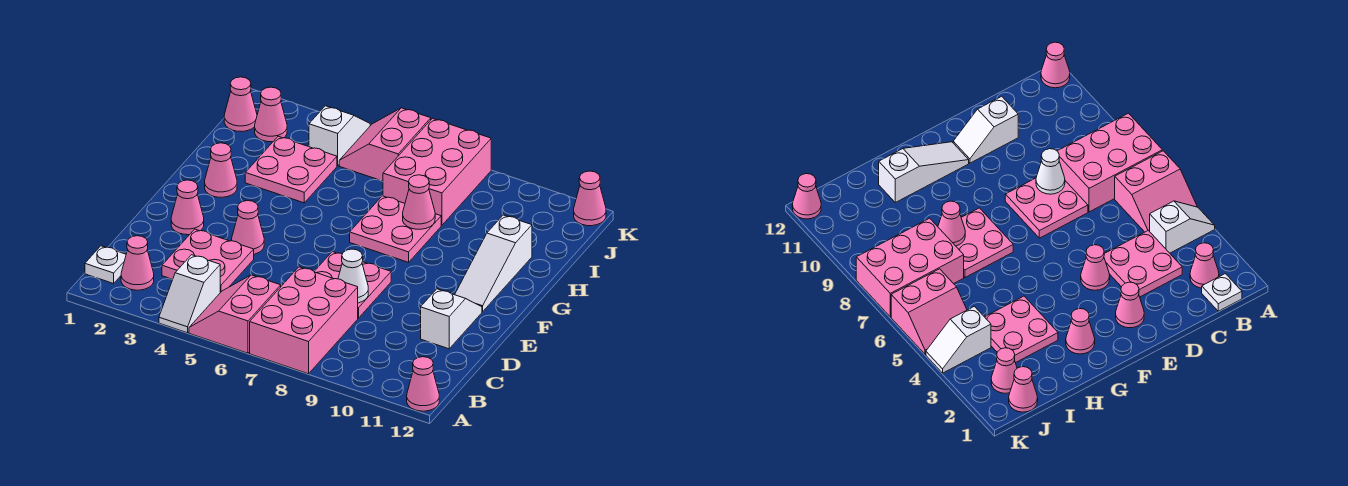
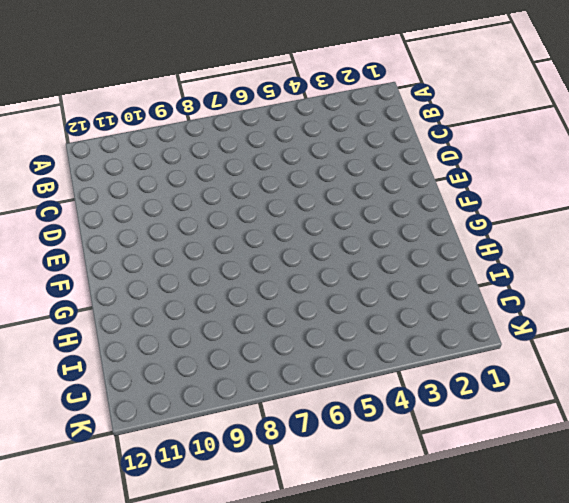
none -> white slope A4:B4 level 1 top B
none -> pink slope A5:B6 level 1 top 6
none -> pink brick A7:C8 level 1

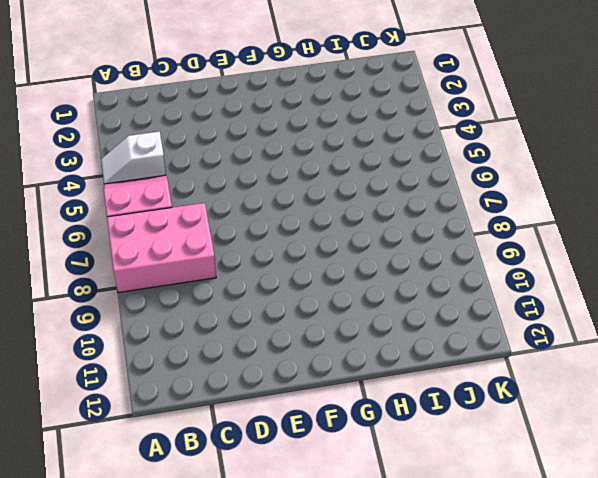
none -> pink cone A12 level 1
none -> white plate B1 level 1
none -> pink cone B2 level 1

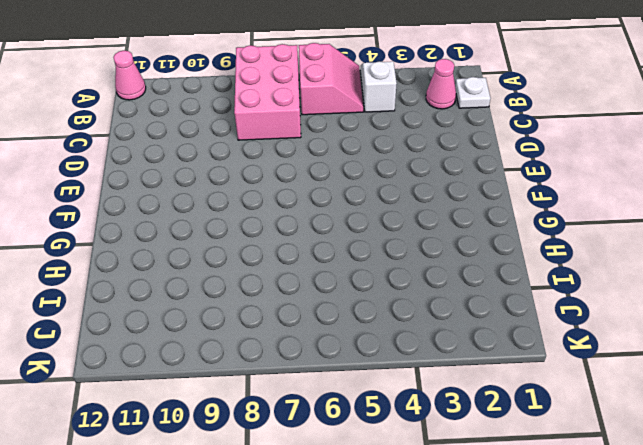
none -> pink plate C3:D4 level 1
none -> pink plate D7:E8 level 1
none -> white slope D11:E11 level 1 top D

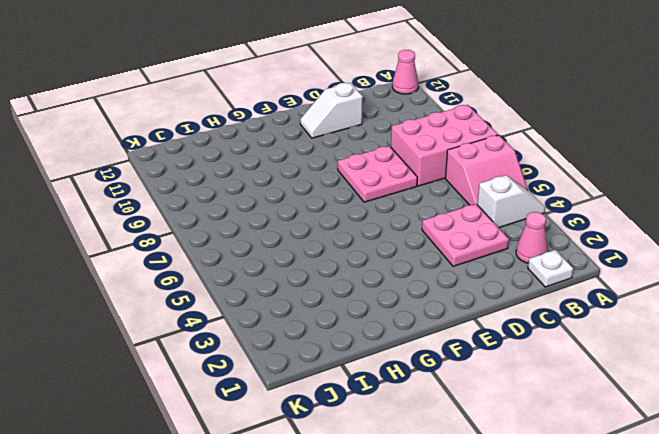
none -> pink cone E2 level 1
none -> pink cone E4 level 1
none -> white slope F11:H11 level 1 top H

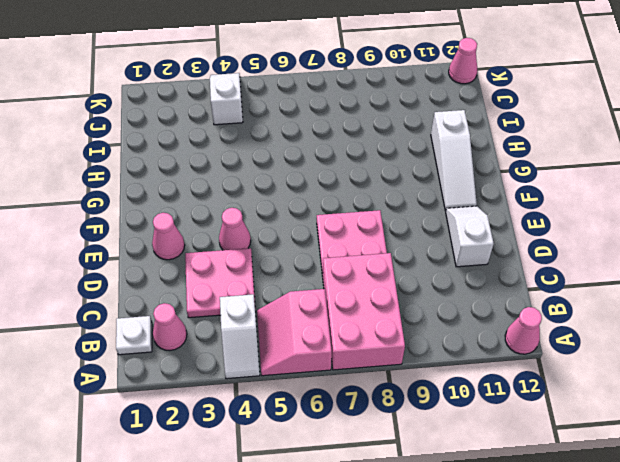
none -> pink cone G2 level 1
none -> pink plate G7:H8 level 1
none -> pink plate H3:I4 level 1

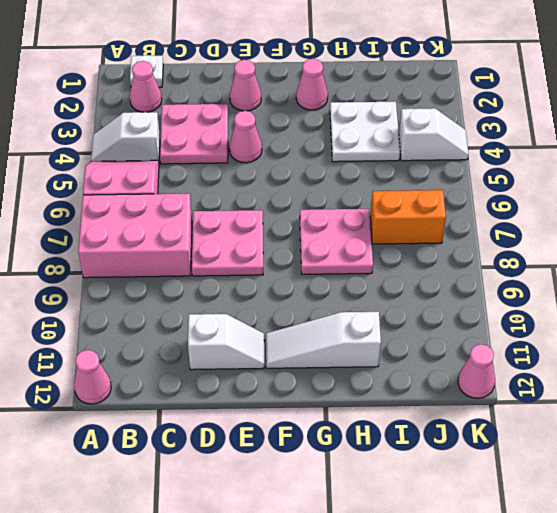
white plate H3:I4 level 1 -> pink plate H3:I4 level 1
orange brick I7:J7 level 1 -> pink brick I7:K8 level 1
none -> pink cone J1 level 1
none -> pink cone J2 level 1
none -> pink slope J5:K6 level 1 top 6

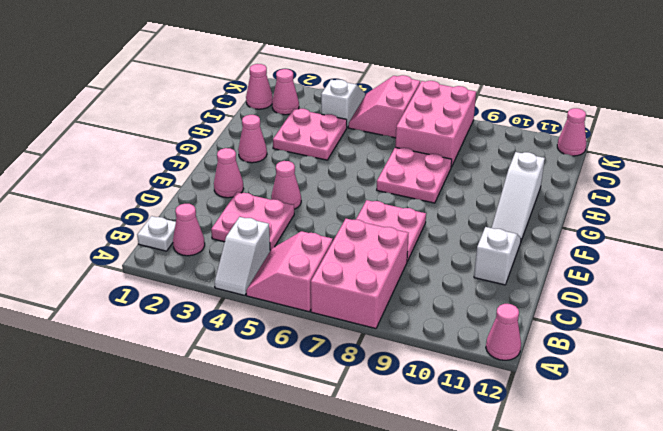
none -> white cone D8 level 2
none -> pink cone H8 level 2

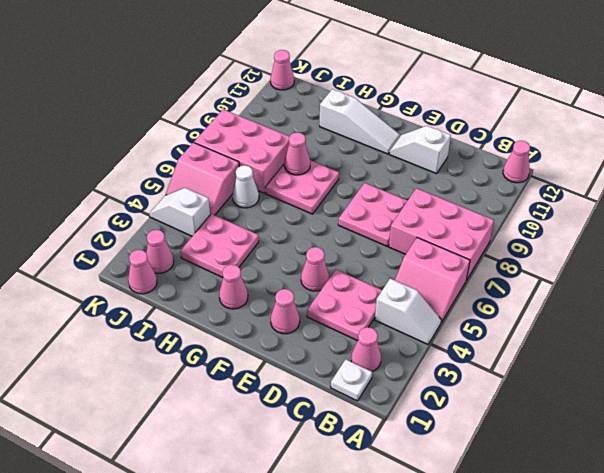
white cone I6 level 1 -> white cone D8 level 2

